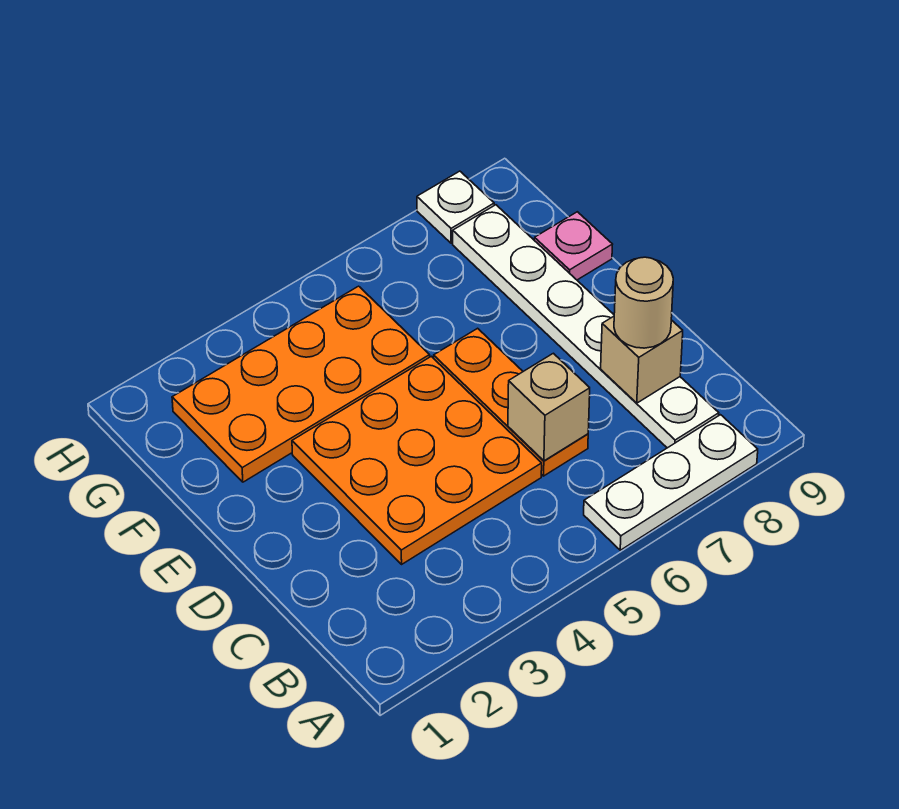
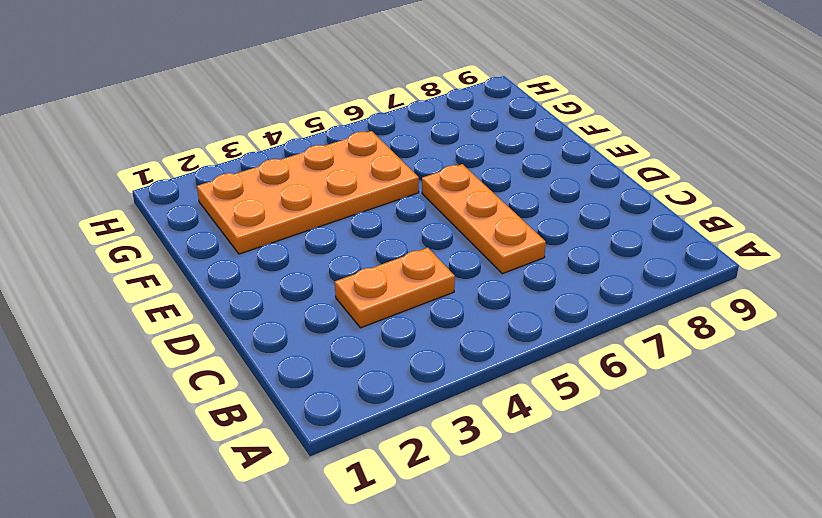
orange plate C3:C4 level 1 -> orange plate C3:E5 level 1
none -> white plate A6:A8 level 1
none -> white plate B8:G8 level 1

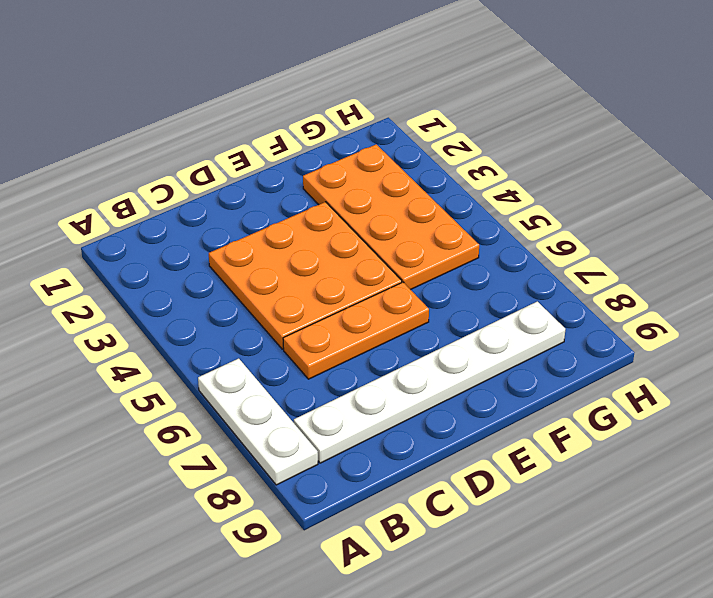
none -> pink plate F9 level 1
none -> white plate H8 level 1

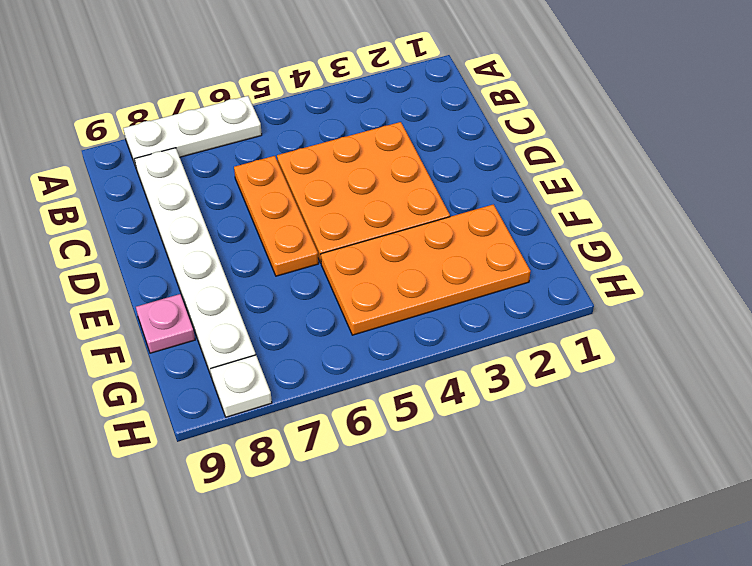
none -> tan brick C6 level 2
none -> tan brick C8 level 2

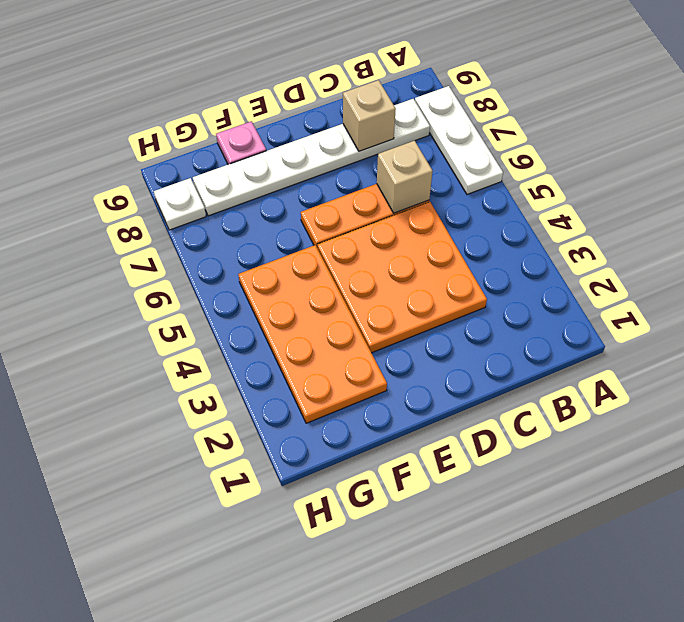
none -> tan round brick C8 level 3

